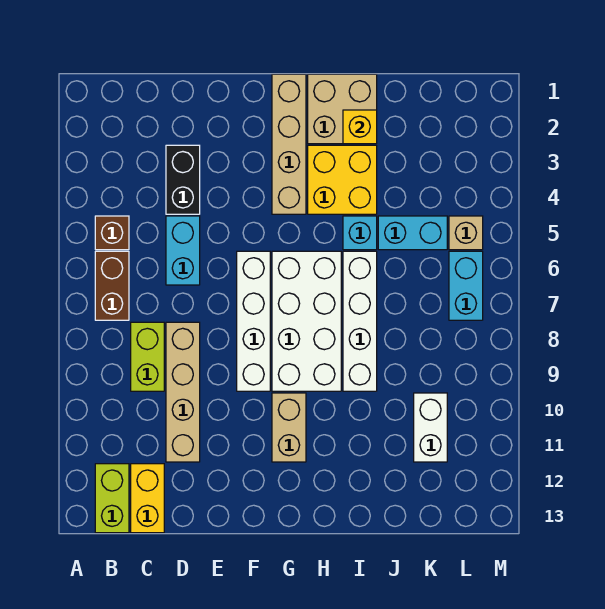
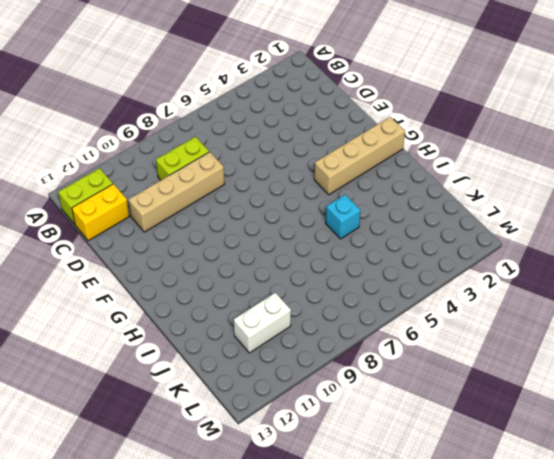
none -> brown brick B5 level 1
none -> brown brick B6:B7 level 1
none -> black brick D3:D4 level 1

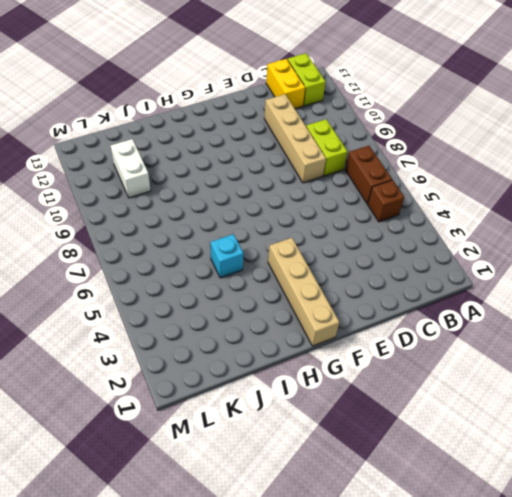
none -> black brick D3:D4 level 1
none -> cyan brick D5:D6 level 1
none -> white brick F6:F9 level 1

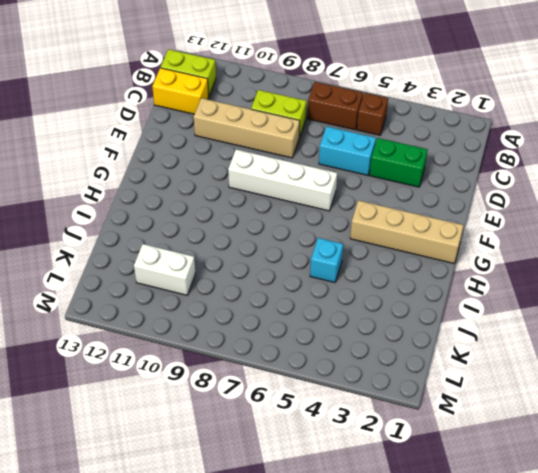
green brick D3:D4 level 1 -> black brick D3:D4 level 1
none -> white brick G6:H9 level 1
none -> tan brick G10:G11 level 1
none -> tan brick H1:I2 level 1

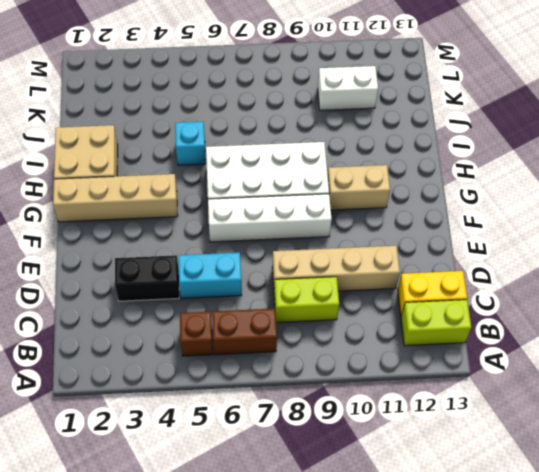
none -> yellow brick H3:I4 level 1
none -> white brick I6:I9 level 1
none -> cyan brick J5:K5 level 1

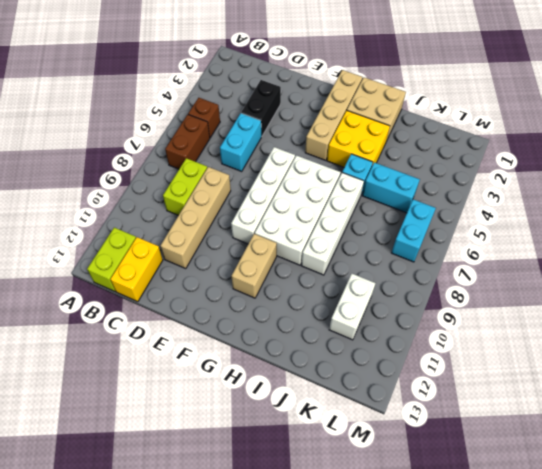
none -> tan brick L5 level 1
none -> yellow brick I2 level 2

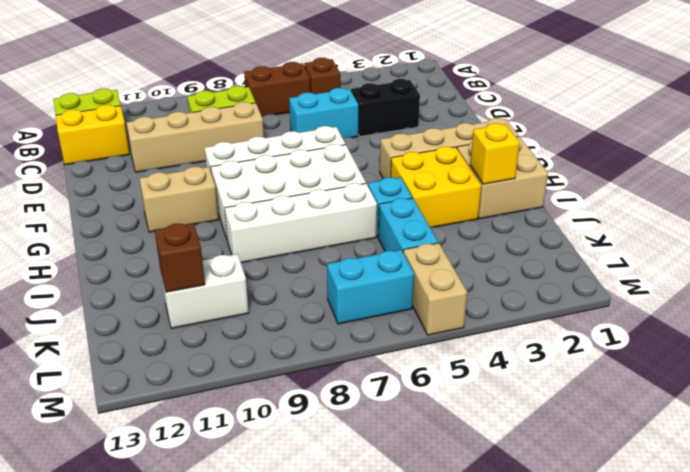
brown brick K11 level 2 -> none
tan brick L5:M5 level 1 -> tan brick L5 level 1

